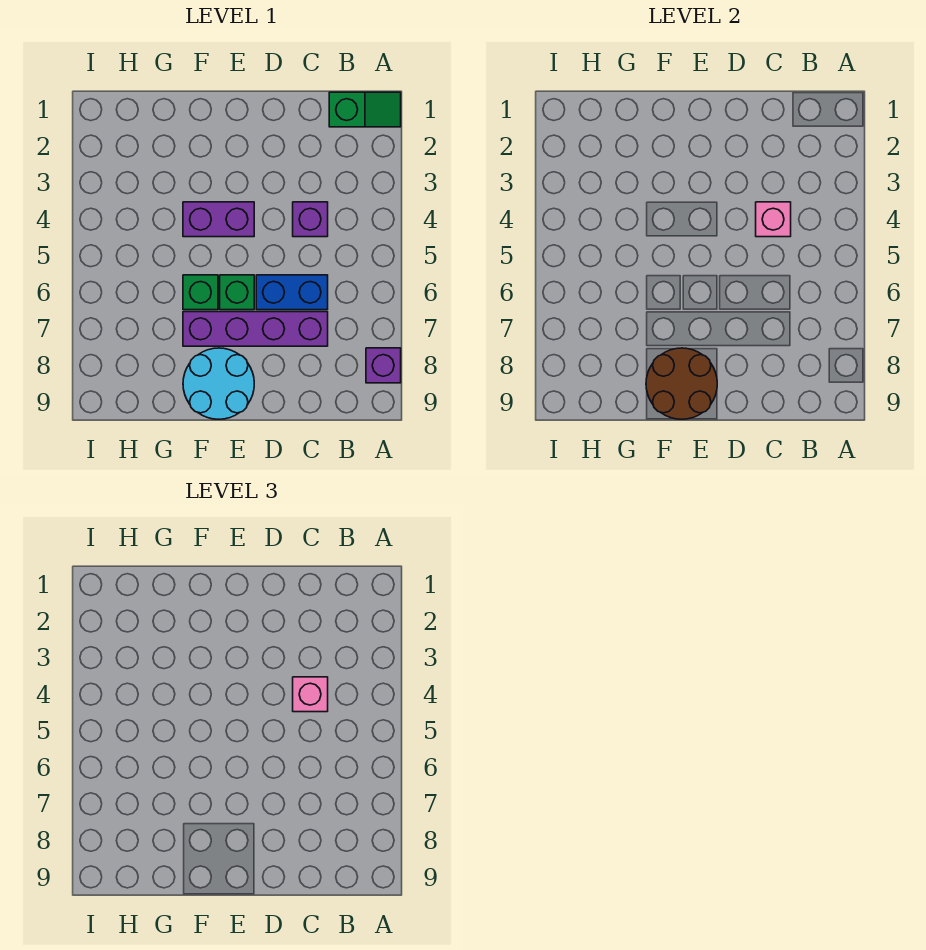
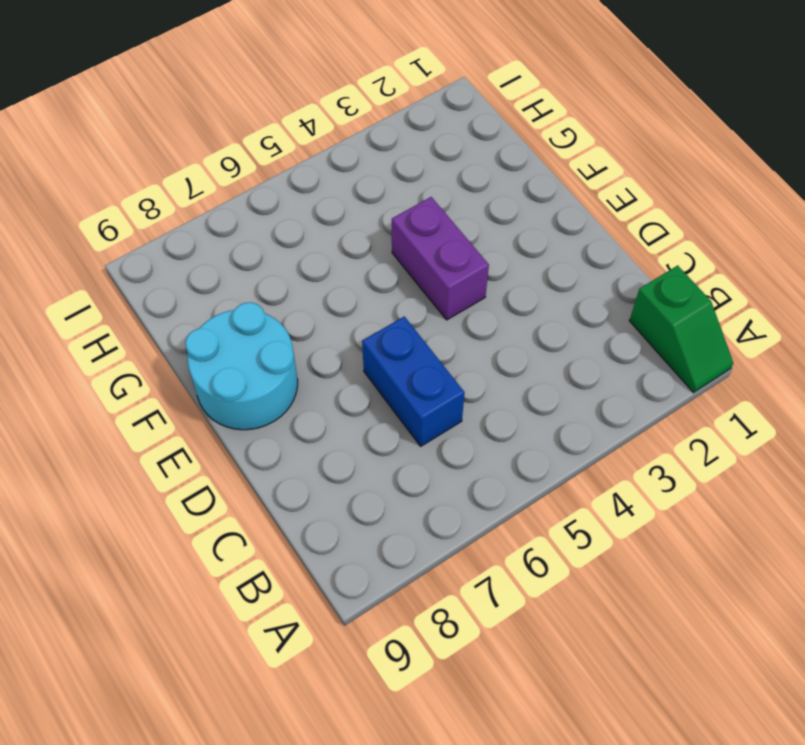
none -> purple brick A8 level 1
none -> purple brick C4 level 1
none -> purple brick C7:F7 level 1

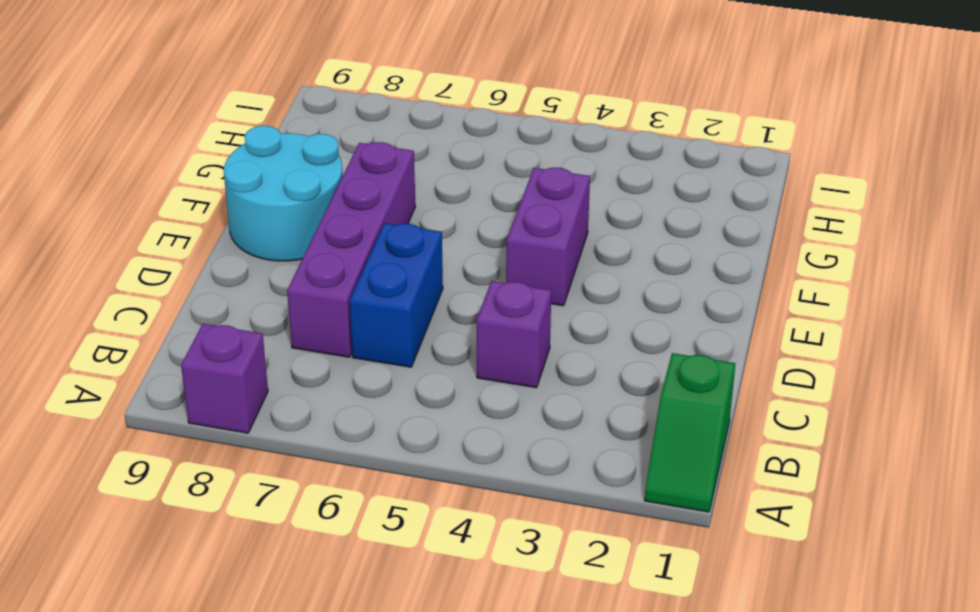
none -> green brick E6 level 1
none -> green brick F6 level 1
none -> pink brick C4 level 2

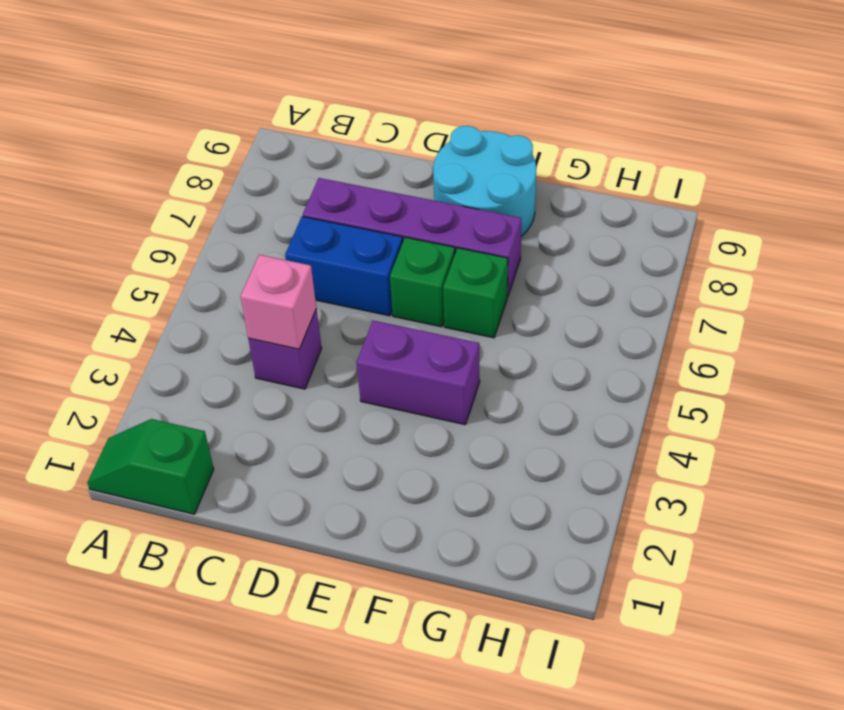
none -> purple brick A8 level 1
none -> brown round brick E8:F9 level 2
none -> pink brick C4 level 3

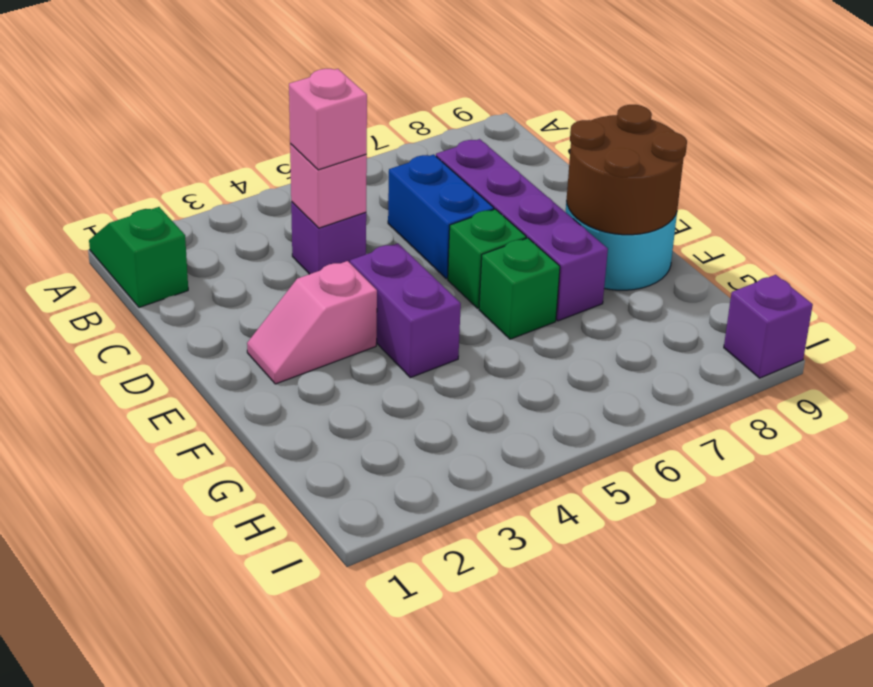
pink slope E2:E3 level 1 top 3 -> none
purple brick I9 level 1 -> purple brick A8 level 1

